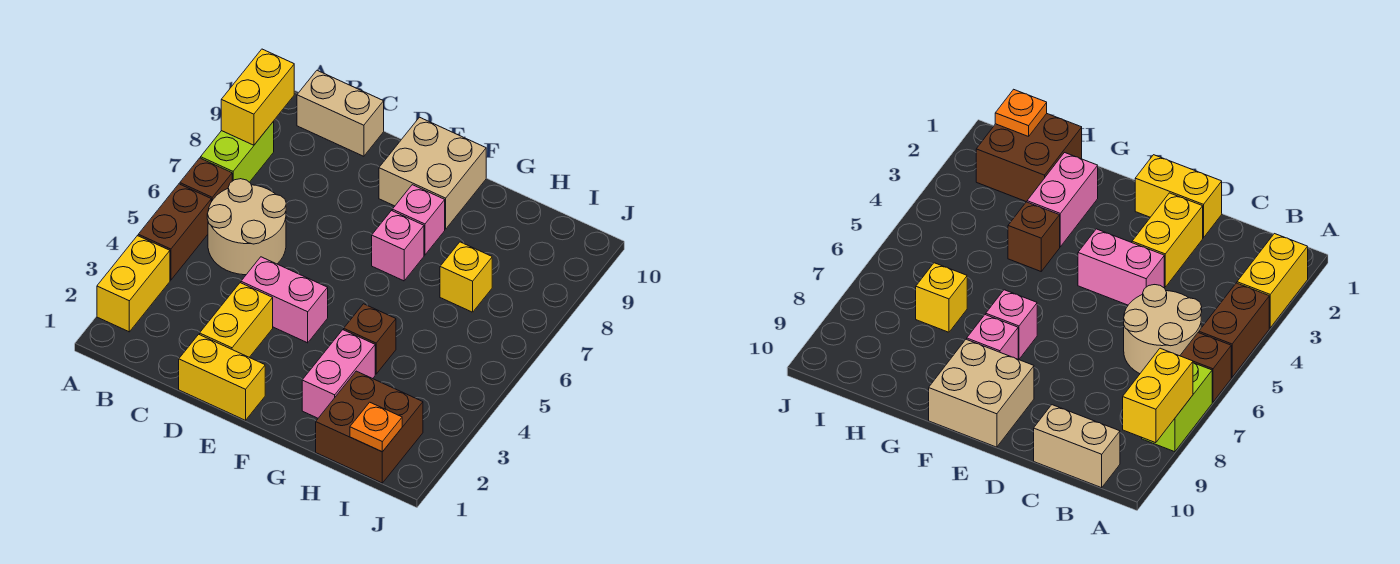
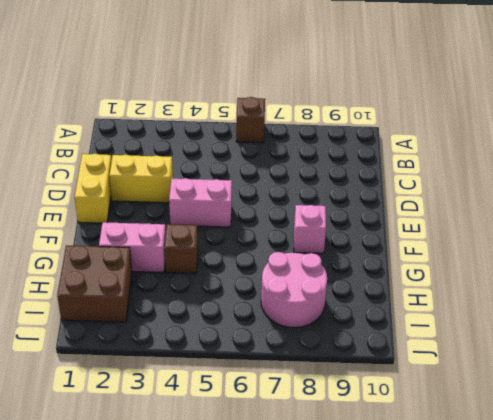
pink brick E4:E5 level 1 -> pink brick D4:E4 level 1
pink round brick H7:I8 level 1 -> yellow brick H7 level 1
none -> yellow brick A2:A3 level 1
none -> brown brick A4:A5 level 1
none -> lime brick A7:A8 level 1

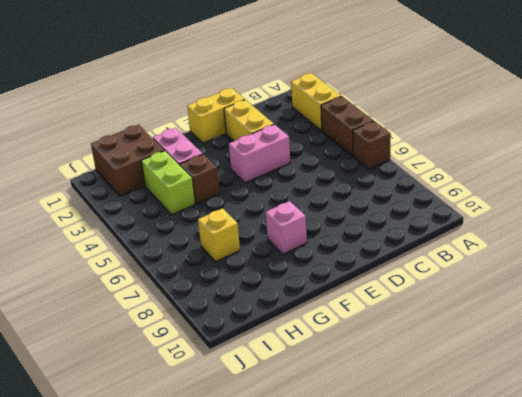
lime brick H3:H4 level 1 -> lime brick A7:A8 level 1
none -> tan round brick B5:C6 level 1
none -> tan brick B10:C10 level 1
none -> tan brick E9:F10 level 1

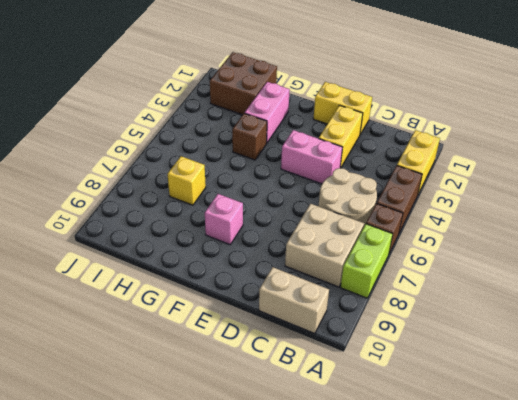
tan brick B7:C8 level 1 -> tan brick E9:F10 level 1
none -> pink brick F7 level 1
none -> yellow brick A8:A9 level 2
none -> orange plate I1 level 2

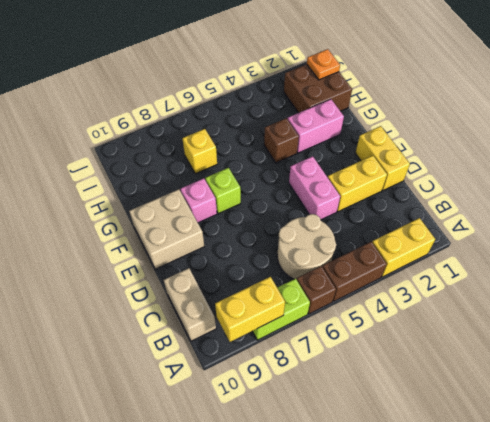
lime brick F7 level 1 -> pink brick F7 level 1

